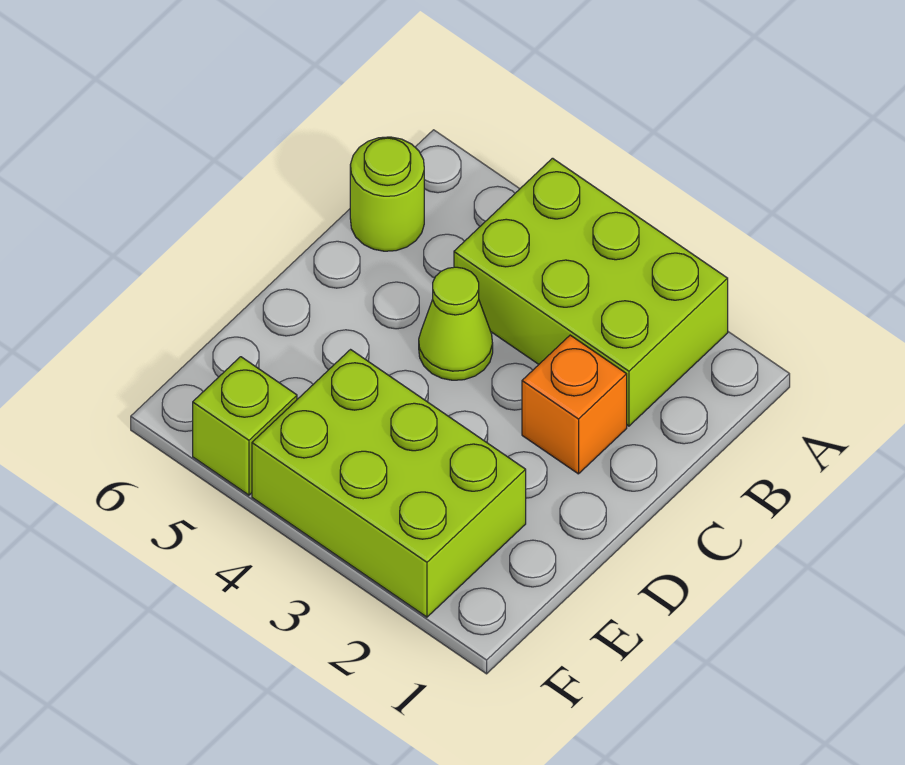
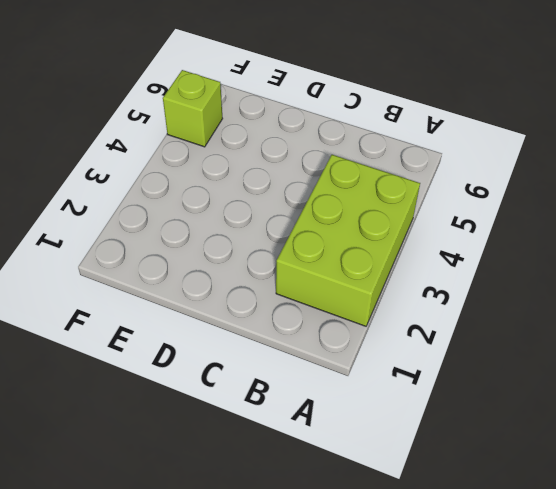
none -> lime round brick B6 level 1
none -> orange brick C2 level 1

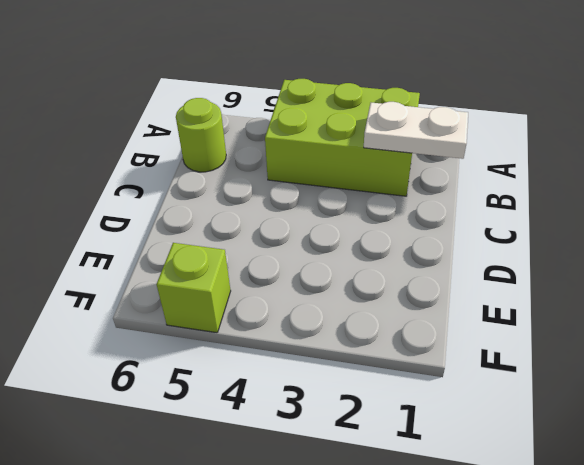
white plate B1:B2 level 2 -> none
none -> orange brick C2 level 1
none -> lime cone C4 level 1

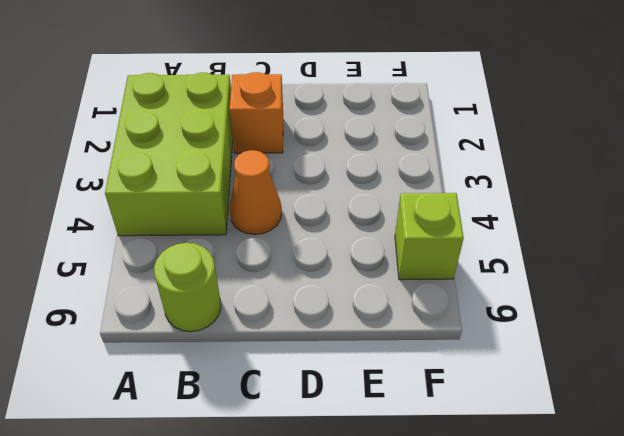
orange cone C4 level 1 -> lime cone C4 level 1
none -> lime brick E2:F4 level 1

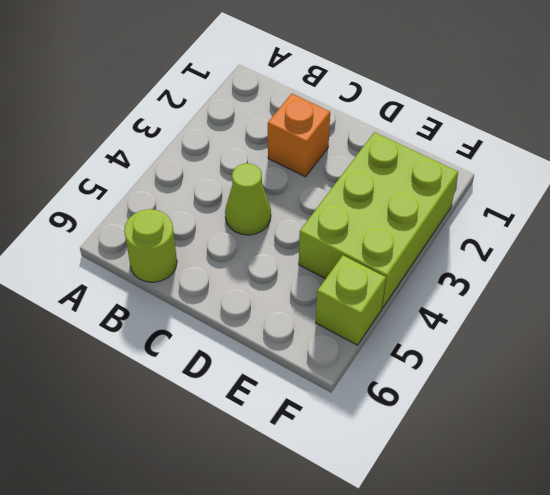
none -> lime brick A2:B4 level 1

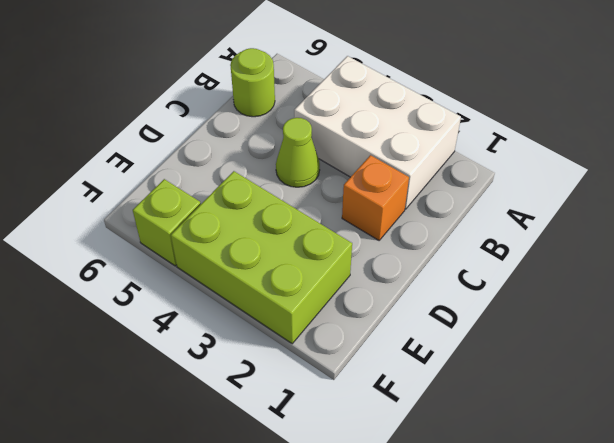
white brick A2:B4 level 1 -> lime brick A2:B4 level 1

